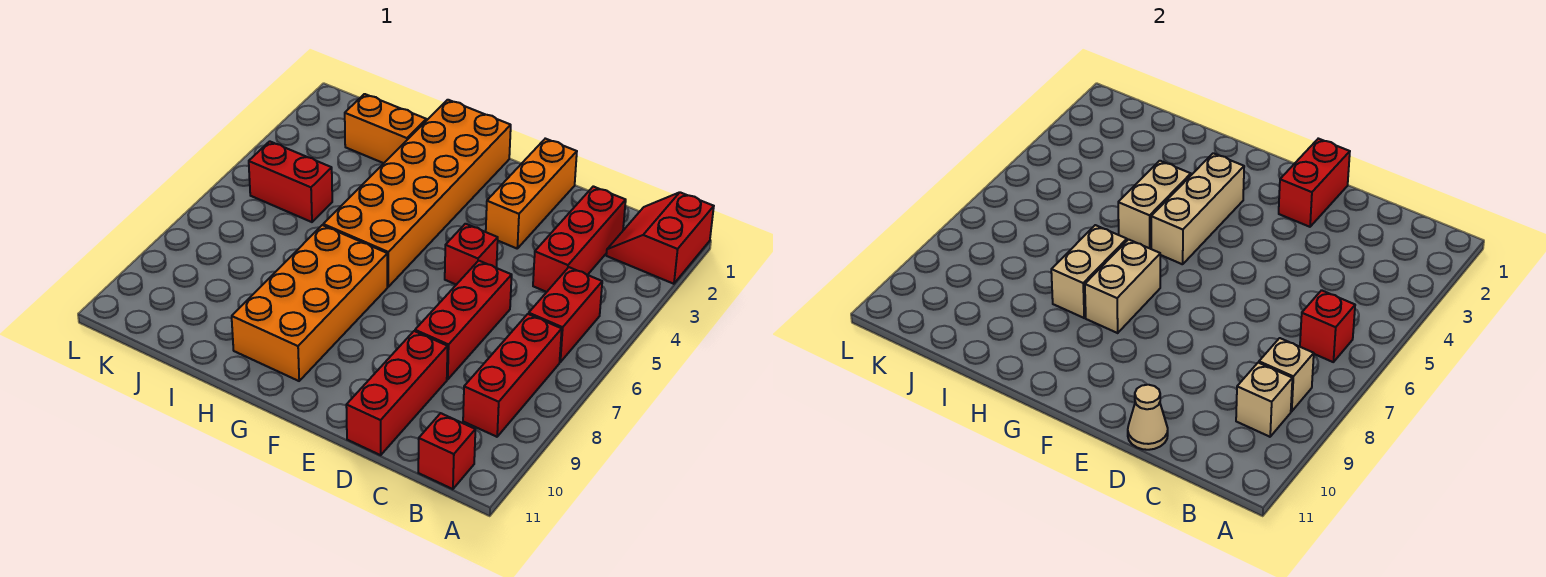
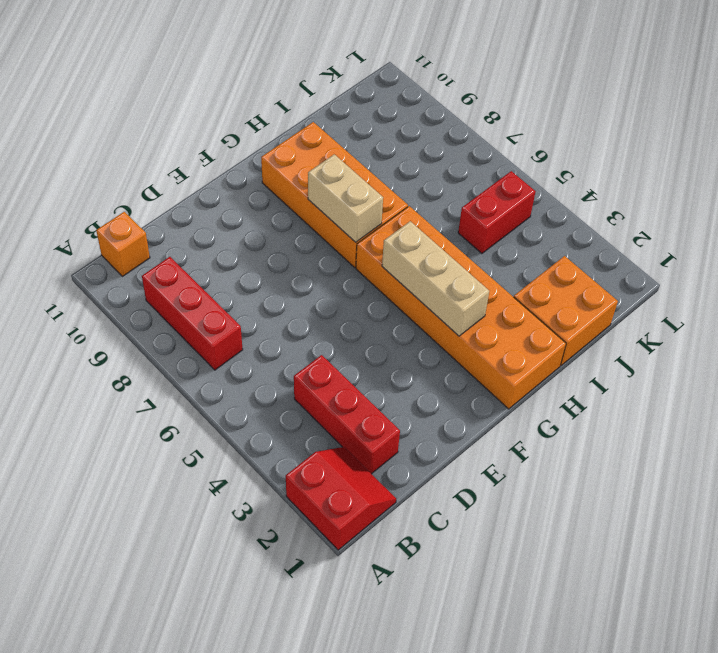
orange brick B11 level 1 -> red brick B11 level 1
orange brick I1:J2 level 1 -> orange brick I2:J2 level 1
none -> red brick B5:B6 level 1
none -> red brick D6:D8 level 1
none -> red brick D9:D11 level 1

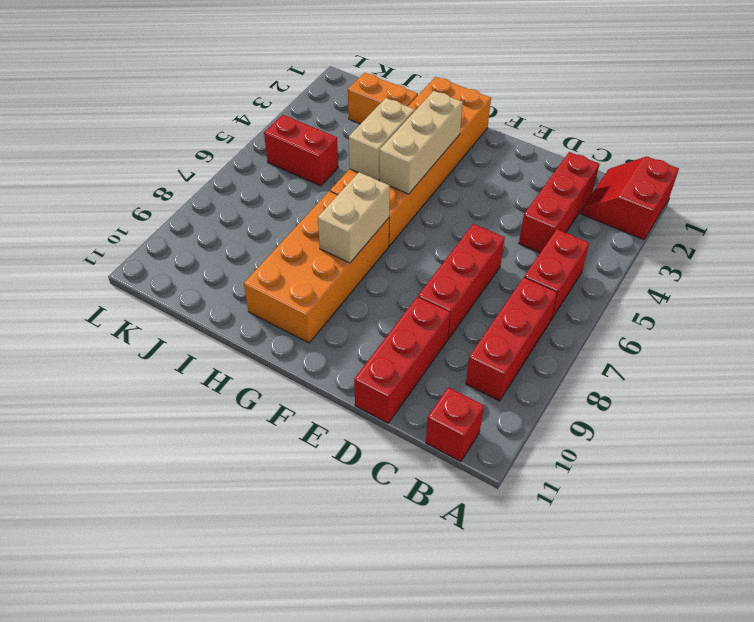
none -> orange brick E1:E3 level 1
none -> red brick E5 level 1
none -> red brick B6 level 2

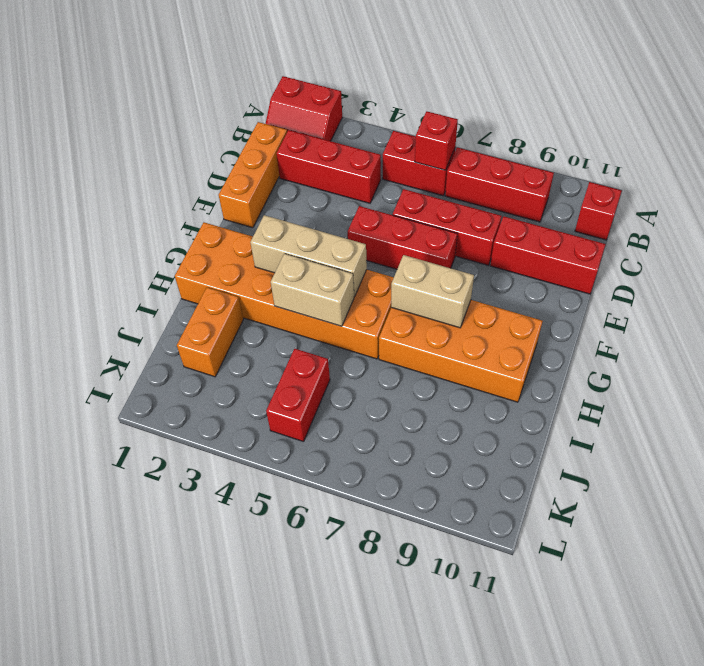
orange brick C1:E1 level 1 -> orange brick E1:E3 level 1
red brick E5:E7 level 1 -> red brick E5 level 1
none -> tan brick B8 level 2
none -> tan brick B9 level 2
none -> tan cone D11 level 2

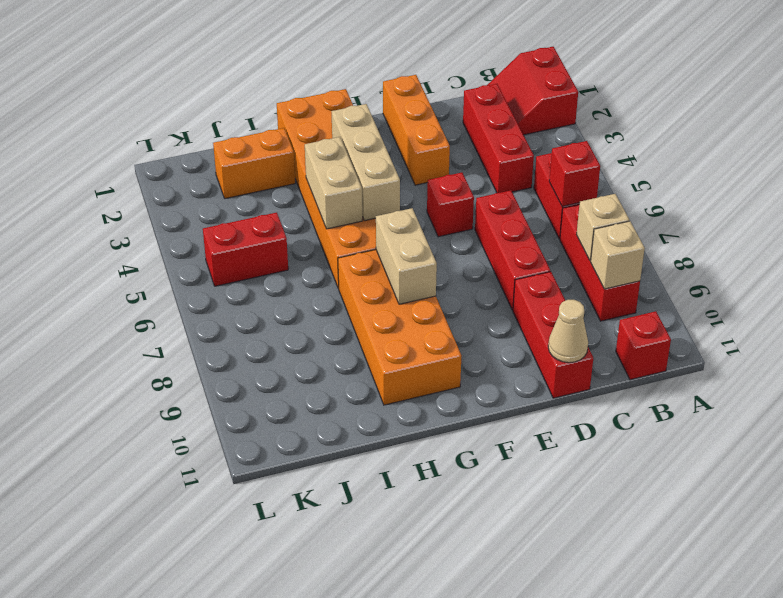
none -> red brick E1:E2 level 2
none -> tan brick H7:H8 level 2

